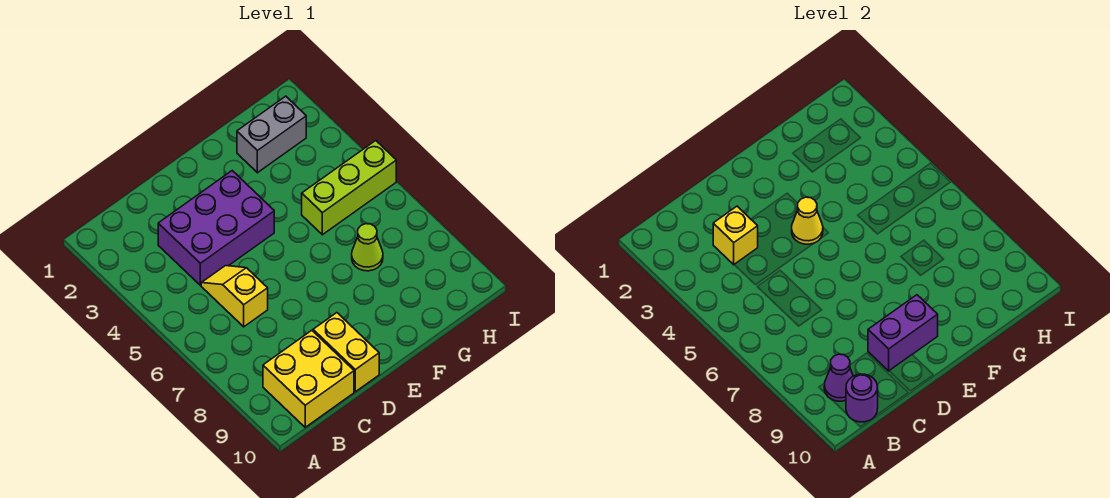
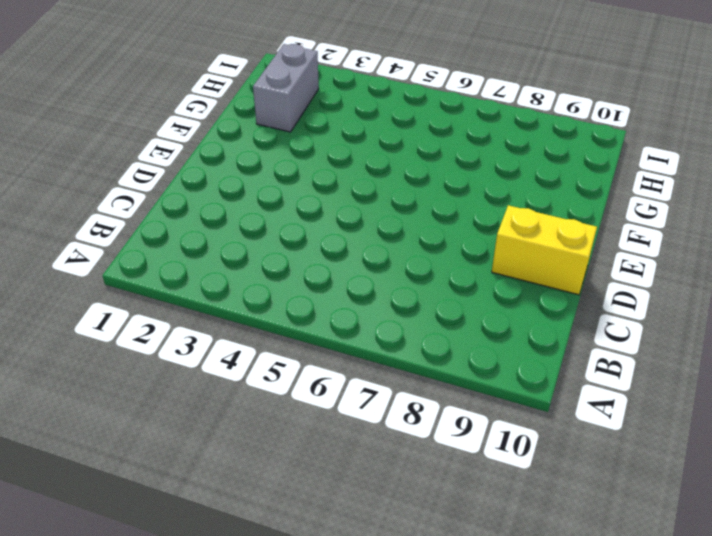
none -> yellow brick B9:C10 level 1
none -> purple brick C3:E4 level 1
none -> yellow slope C5:C6 level 1 top 6

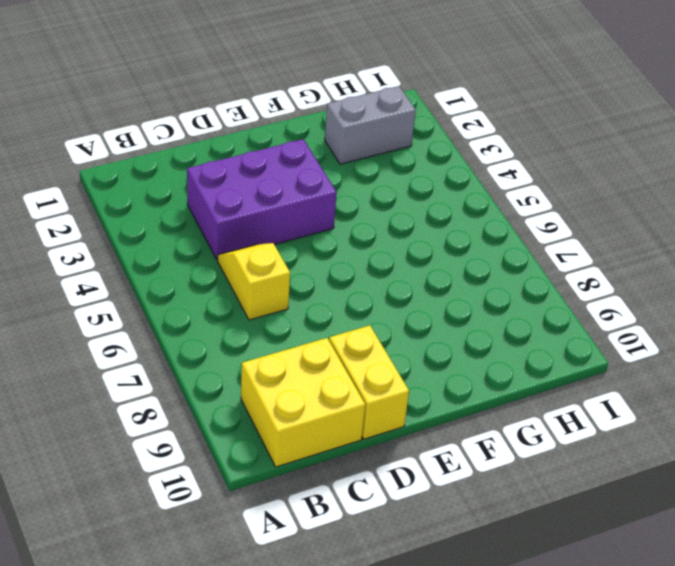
none -> lime brick G5:I5 level 1
none -> lime cone G7 level 1
none -> purple cone B9 level 2

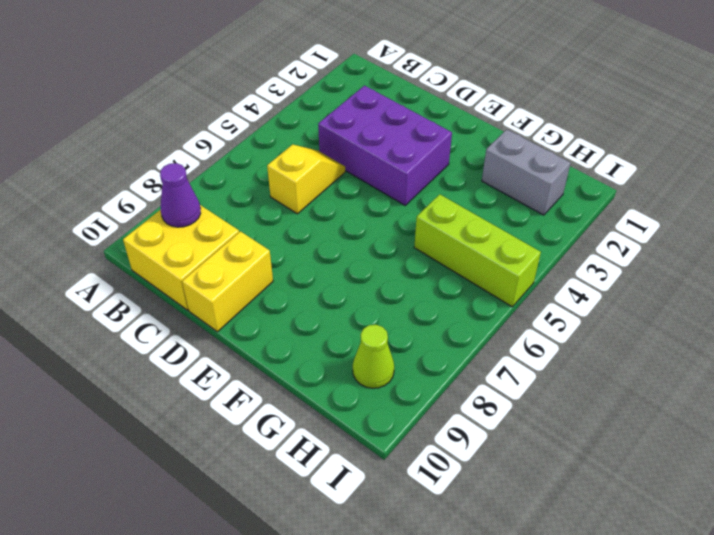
lime cone H9 level 1 -> lime cone G7 level 1
none -> purple round brick B10 level 2
none -> yellow brick C3 level 2
none -> purple brick D9:E9 level 2

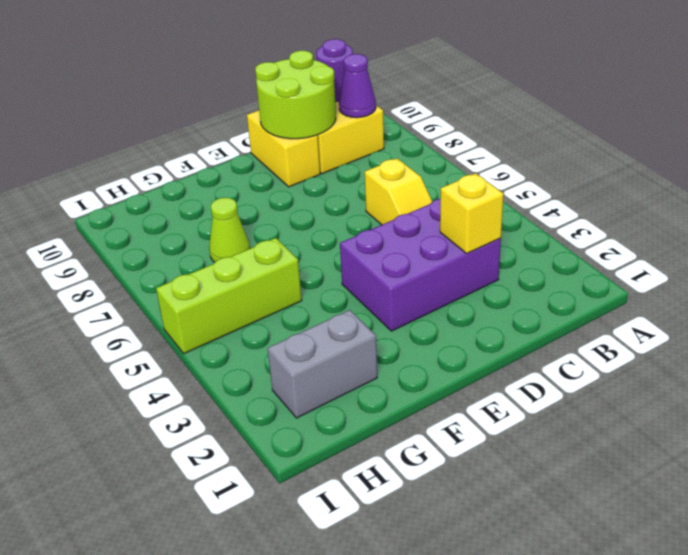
lime round brick C9:D10 level 2 -> purple brick D9:E9 level 2
none -> yellow cone E4 level 2

